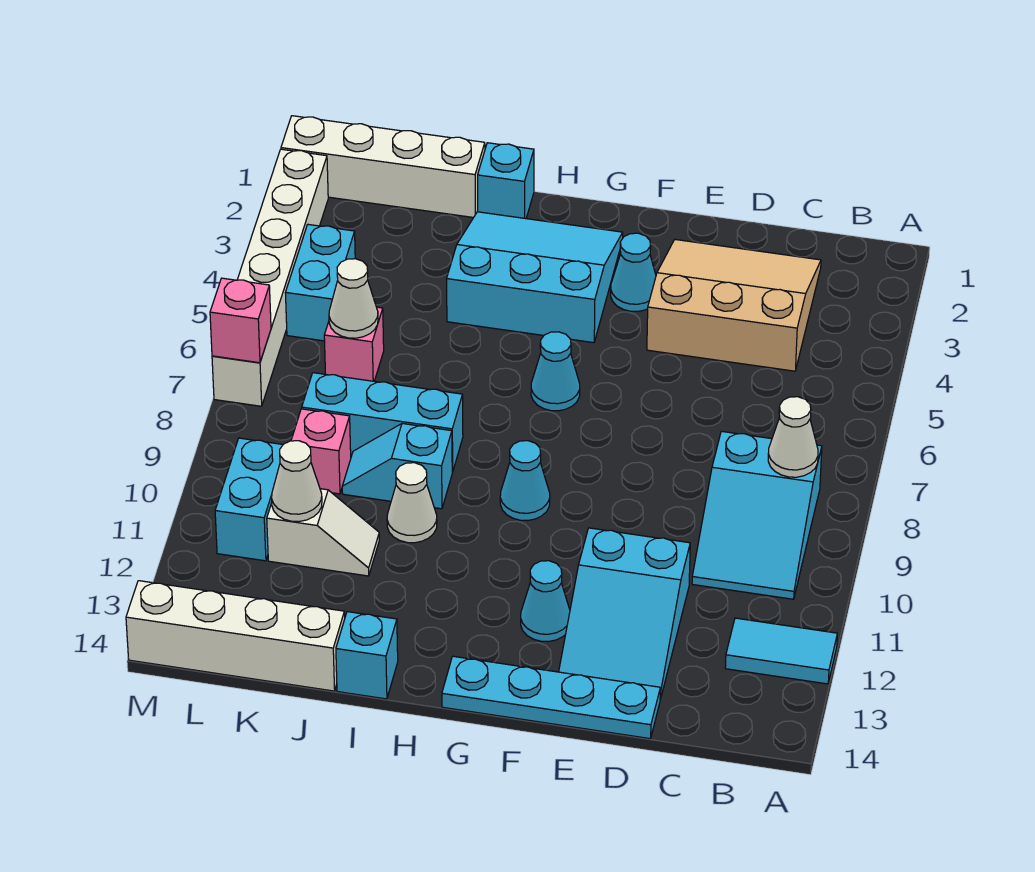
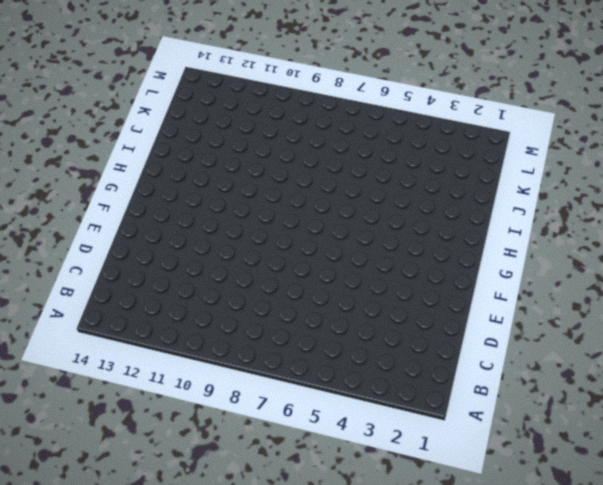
none -> cyan tile A12:B12 level 1
none -> cyan slope B8:C10 level 1 top 8
none -> tan slope C2:E4 level 1 top 4

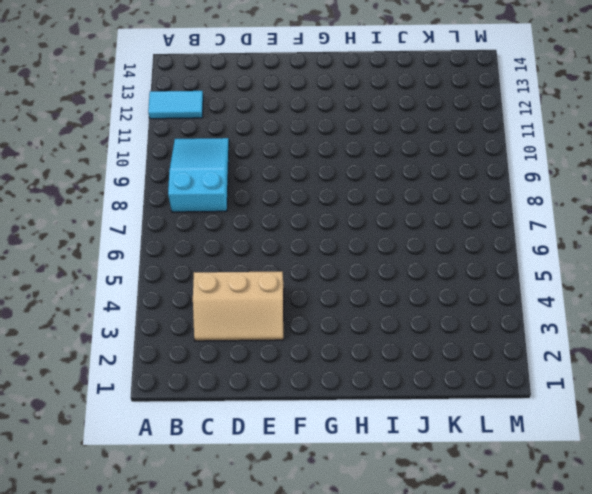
tan slope C3:E4 level 1 top 4 -> tan slope C2:E4 level 1 top 4
none -> cyan slope D11:E13 level 1 top 11
none -> cyan plate D14:G14 level 1
none -> cyan cone F3 level 1

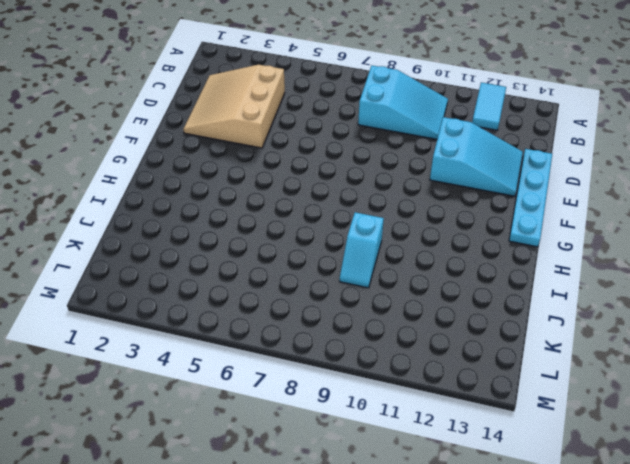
none -> cyan cone F3 level 1
none -> cyan cone F12 level 1
none -> cyan slope G2:I4 level 1 top 4

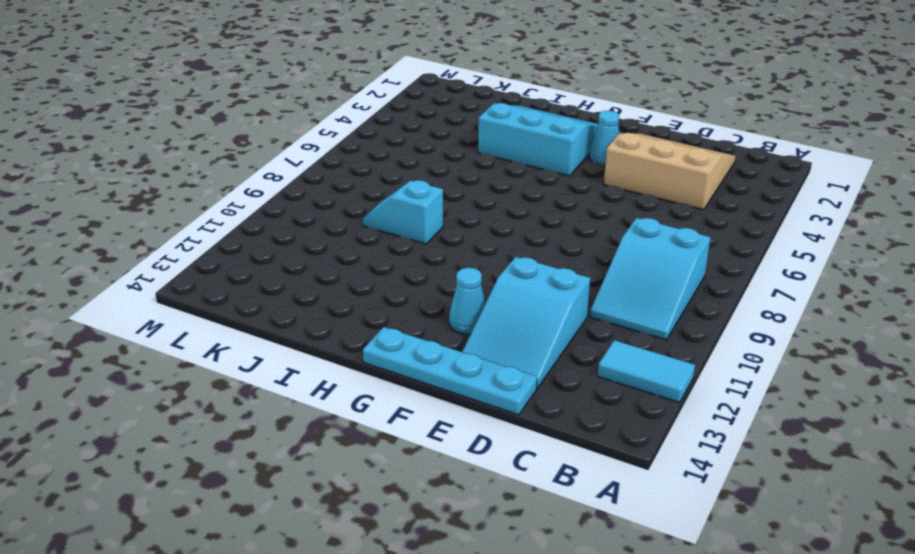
none -> cyan cone G6 level 1
none -> cyan cone G9 level 1
none -> cyan brick I1 level 1

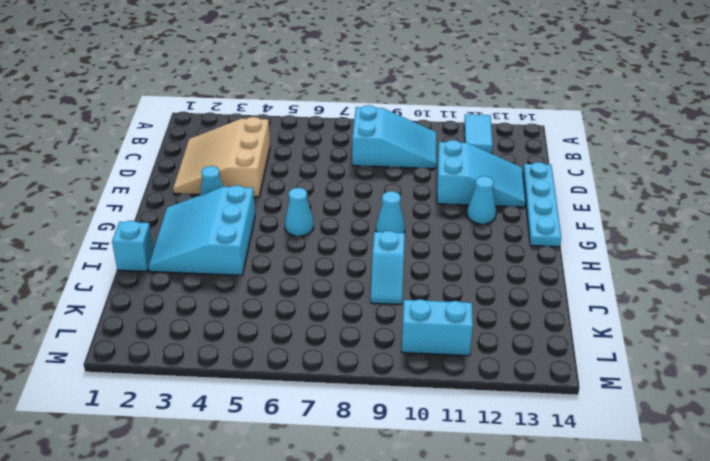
none -> cyan brick I8:K8 level 1
none -> white cone I10 level 1
none -> cyan brick I14 level 1

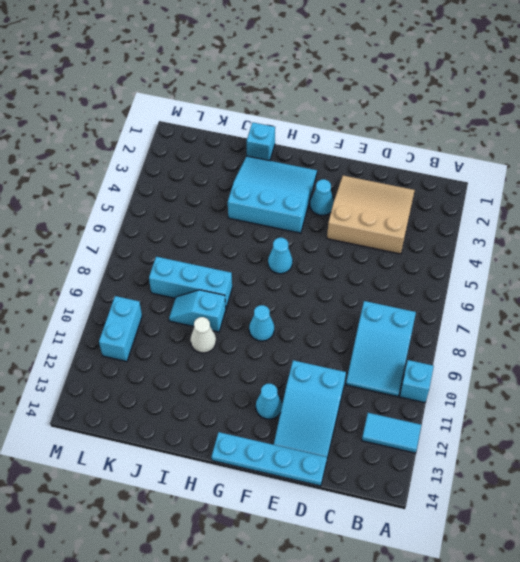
cyan brick A10 level 1 -> cyan brick I14 level 1
none -> white brick J1:M1 level 1
none -> white slope J11:K11 level 1 top K
none -> white brick J14:M14 level 1

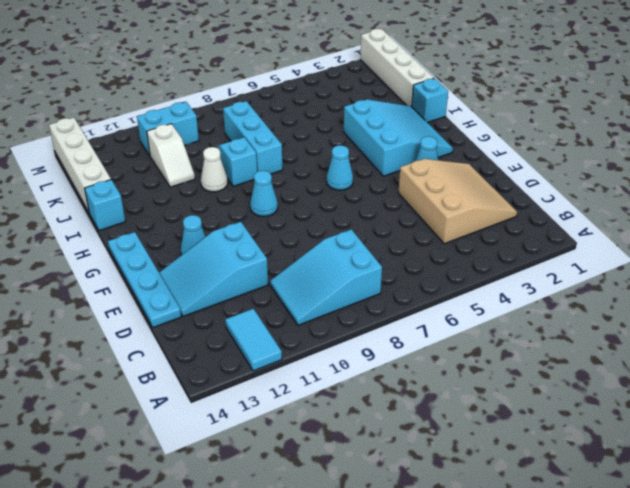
none -> pink brick K6 level 1
none -> pink brick K9 level 1
none -> cyan brick L4:L5 level 1

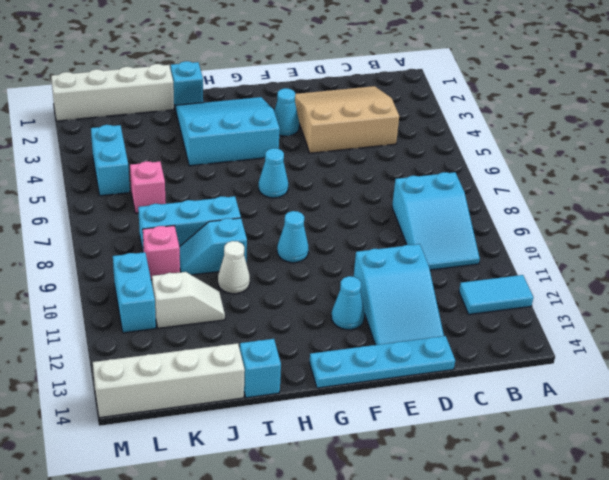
none -> white brick M2:M7 level 1
none -> white cone B8 level 2
none -> white cone K6 level 2

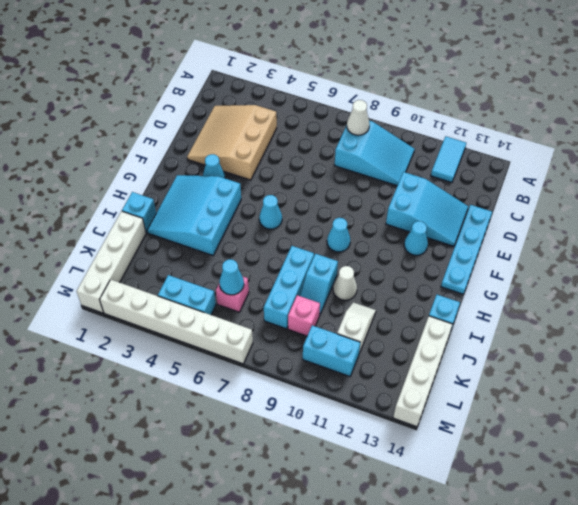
cyan cone K6 level 2 -> white cone K6 level 2
none -> white cone K11 level 2
none -> pink brick M7 level 2

